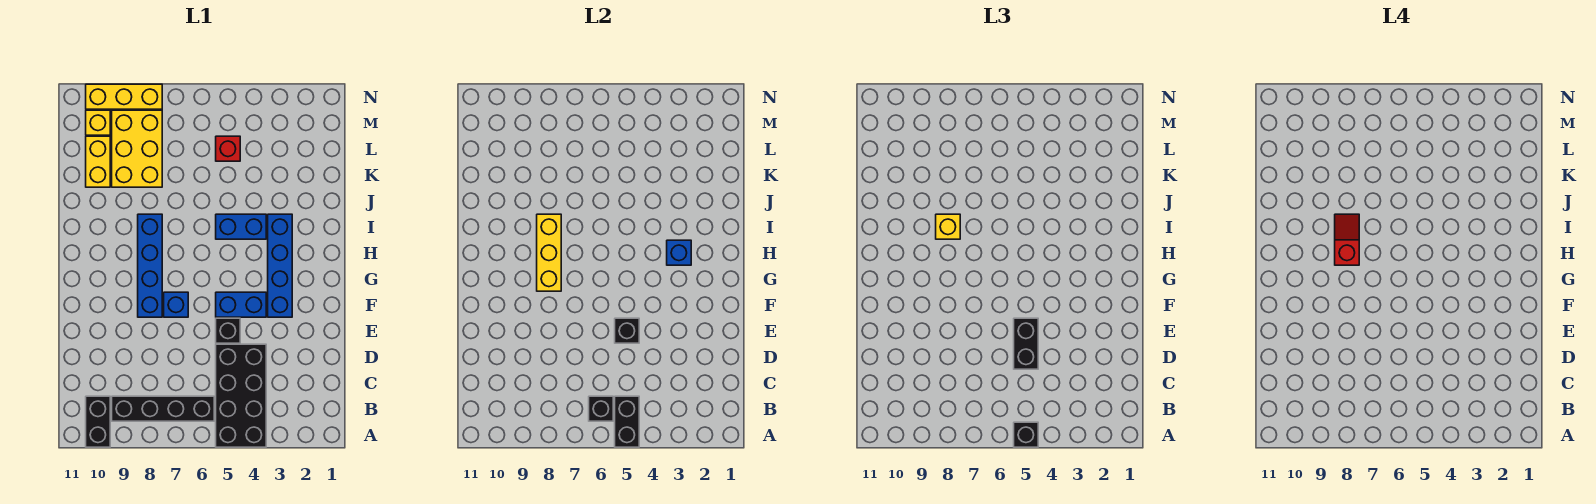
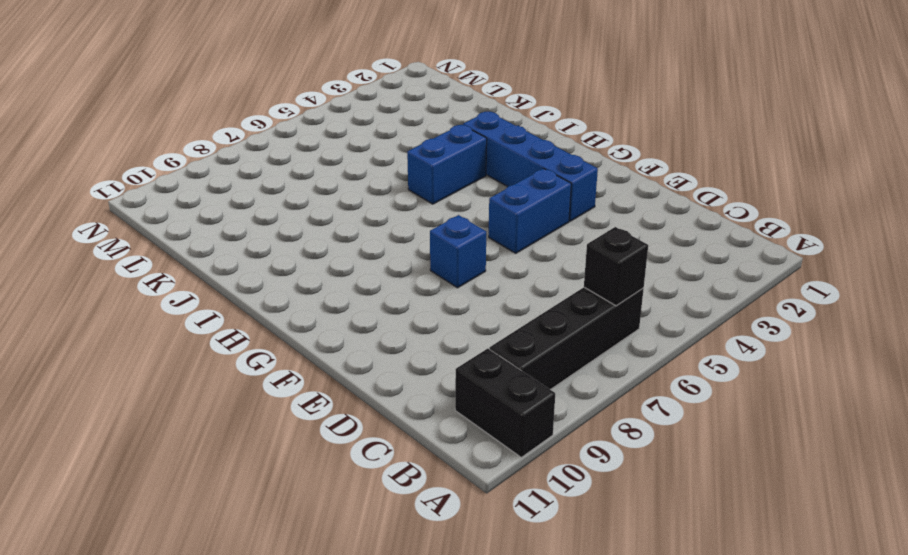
none -> black brick A4:D5 level 1
none -> black brick E5 level 1
none -> blue brick F8:I8 level 1

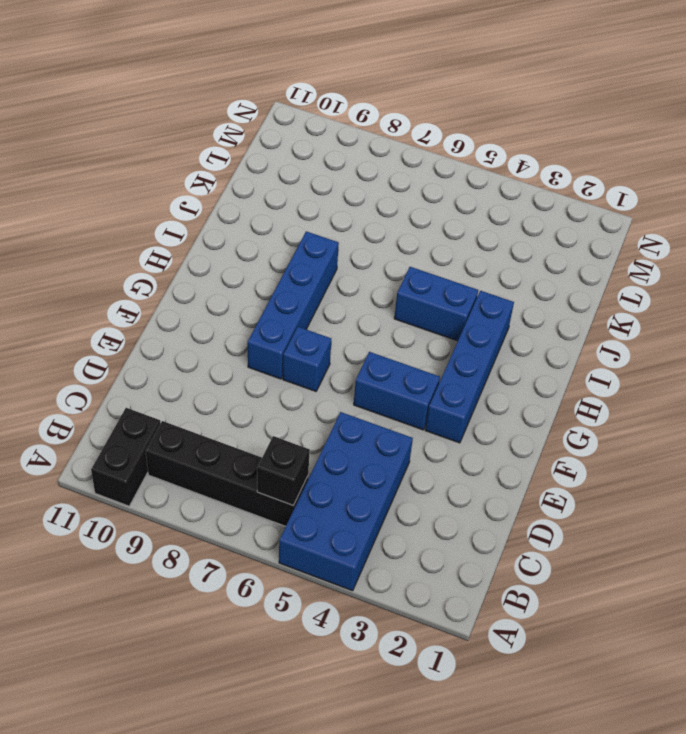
blue brick A4:D5 level 1 -> black brick A4:D5 level 1
none -> black brick E5 level 1
none -> yellow brick K8:M9 level 1
none -> yellow brick K10:L10 level 1

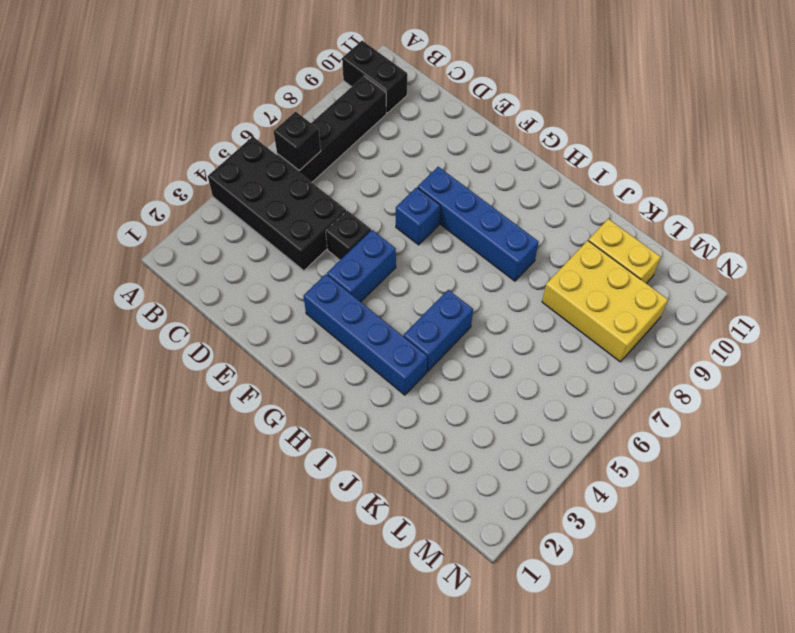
none -> red brick L5 level 1
none -> yellow brick M10 level 1
none -> yellow brick N8:N10 level 1

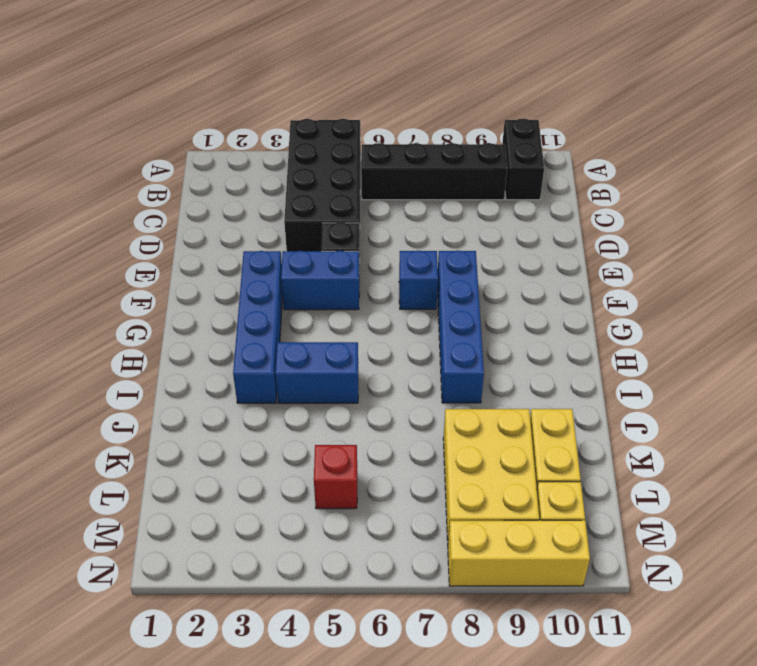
none -> black brick A5:B5 level 2
none -> black brick B6 level 2
none -> black brick E5 level 2

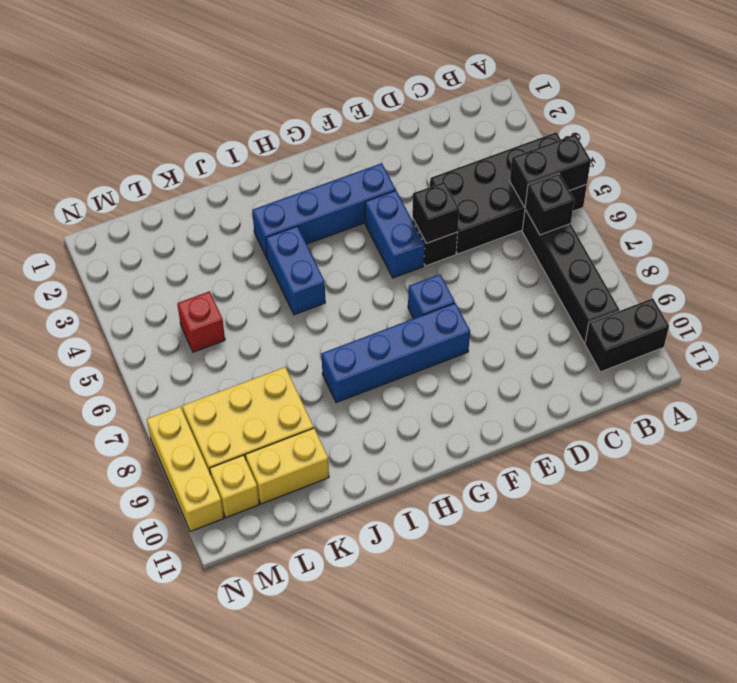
none -> yellow brick G8:I8 level 2
none -> blue brick H3 level 2
none -> black brick A5 level 3

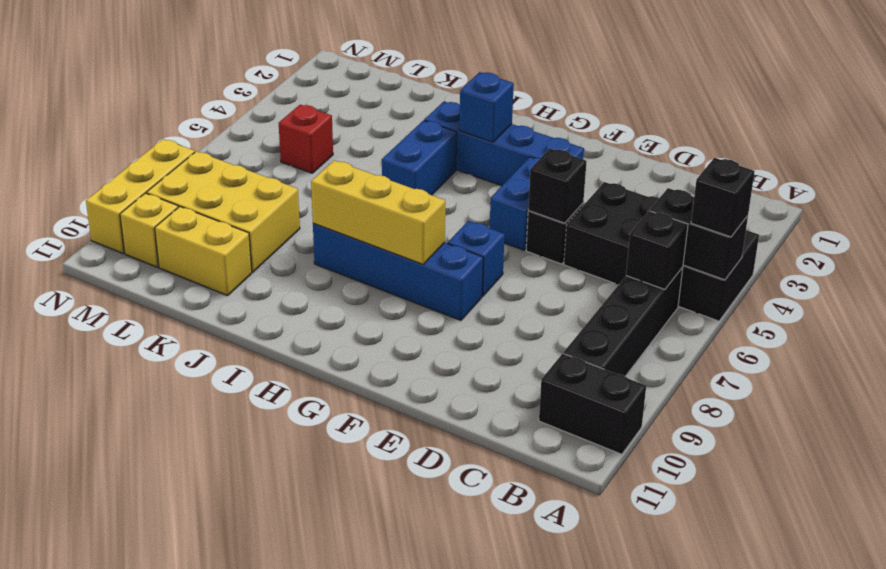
none -> black brick D5:E5 level 3
none -> yellow brick I8 level 3
none -> red slope H8:I8 level 4 top H

